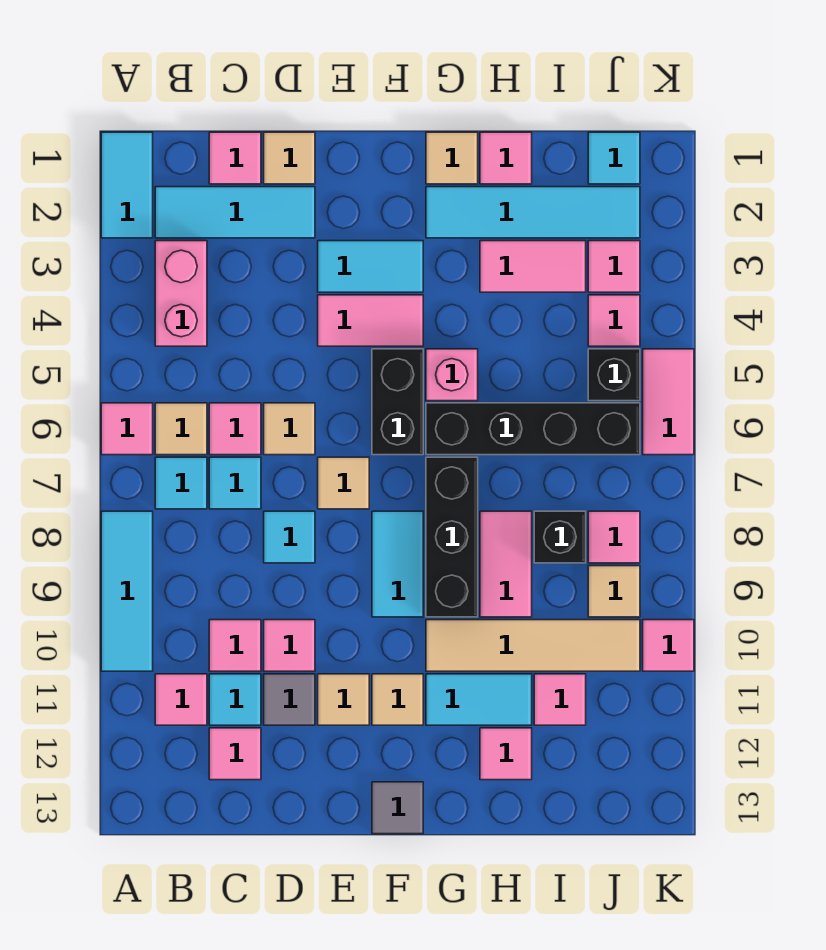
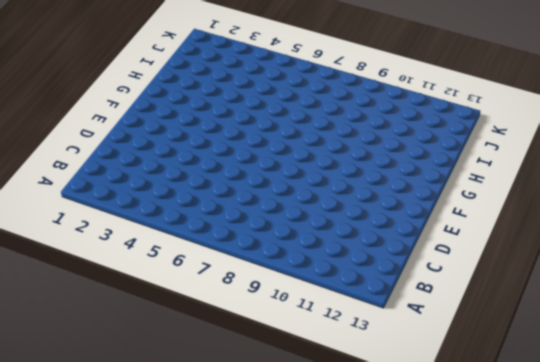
none -> cyan tile A1:A2 level 1
none -> pink tile A6 level 1
none -> cyan tile A8:A10 level 1
none -> cyan tile B2:D2 level 1

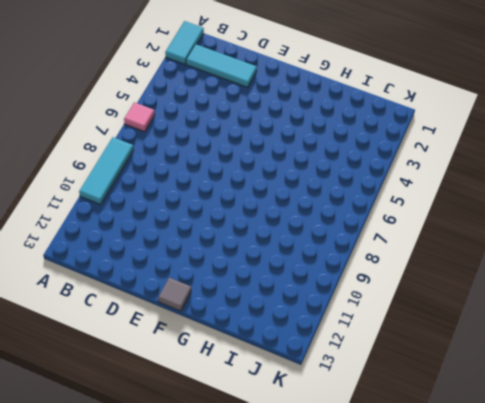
none -> pink brick B3:B4 level 1
none -> tan tile B6 level 1
none -> cyan tile B7 level 1
none -> pink tile B11 level 1

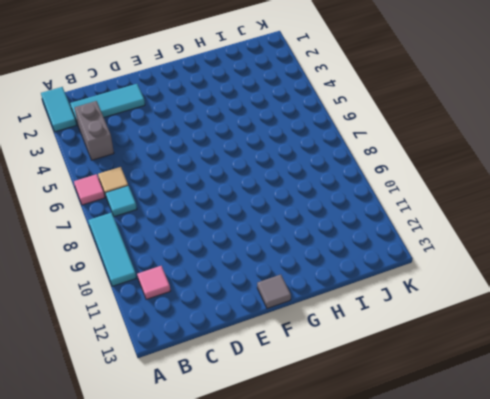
grey brick B3:B4 level 1 -> pink brick B3:B4 level 1
none -> pink tile C1 level 1
none -> pink tile C6 level 1
none -> cyan tile C7 level 1
none -> pink tile C10 level 1

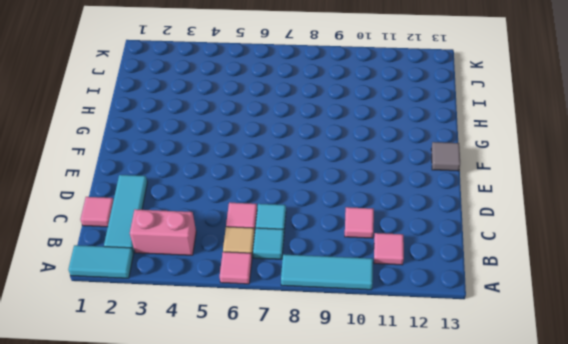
none -> cyan tile C11 level 1
none -> pink tile C12 level 1
none -> tan tile D1 level 1
none -> tan tile D6 level 1

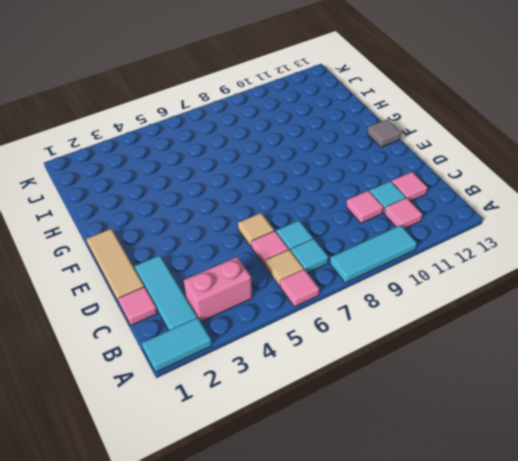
tan tile D1:F1 level 1 -> tan tile D1 level 1
none -> cyan tile D8 level 1
none -> pink tile D10 level 1
none -> grey tile D11 level 1
none -> cyan tile E3:F3 level 1

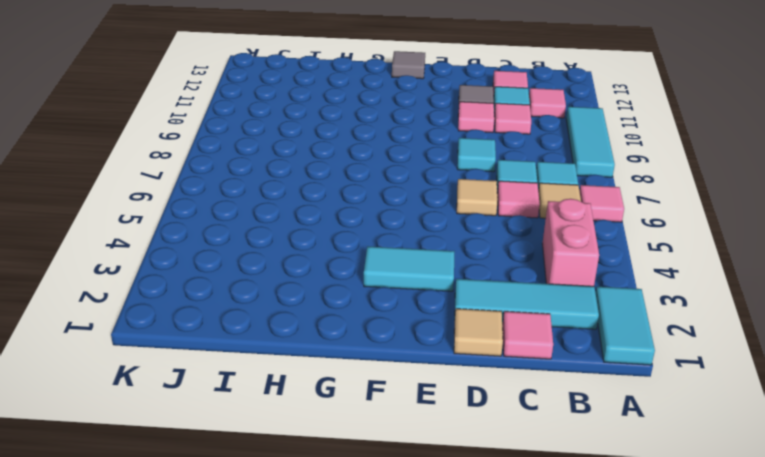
none -> pink tile E4:F4 level 1
none -> tan tile E7 level 1
none -> tan tile E11 level 1
none -> black brick F5:F6 level 1

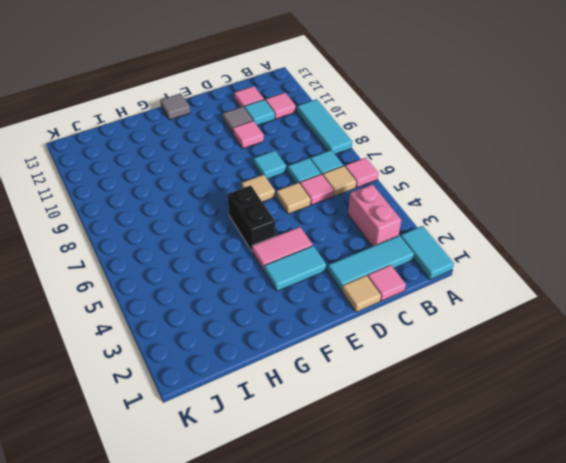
none -> pink tile C10 level 1
none -> tan tile E11 level 1
none -> cyan tile F8:F9 level 1
none -> tan tile F11 level 1

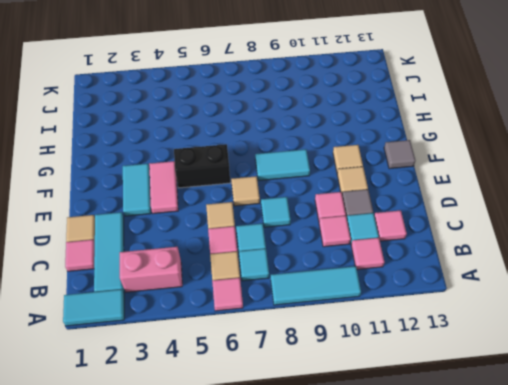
none -> tan tile G1 level 1
none -> cyan tile G2:J2 level 1
none -> pink brick G5 level 1
none -> black brick G6:J6 level 1

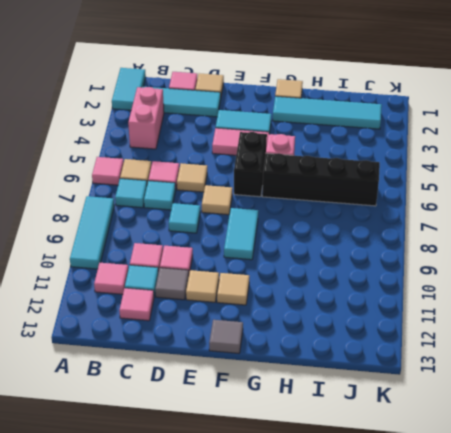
none -> black brick G7:G9 level 1
none -> tan tile G10:J10 level 1
none -> cyan tile G11:H11 level 1
none -> pink tile H1 level 1

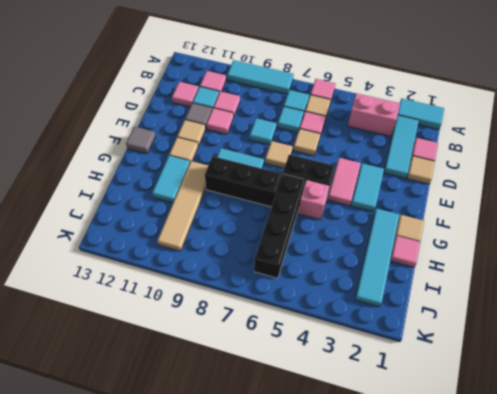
none -> pink tile H3:I3 level 1
none -> pink tile H8:H9 level 1
none -> pink tile H12 level 1
none -> black brick I8 level 1

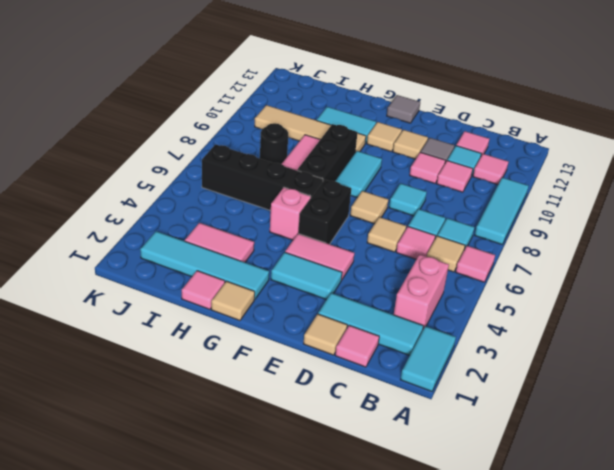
black round brick I8 level 1 -> black brick I8 level 1
none -> pink tile H12 level 1
none -> pink tile I11 level 1
none -> cyan tile J1 level 1
none -> pink tile J3 level 1

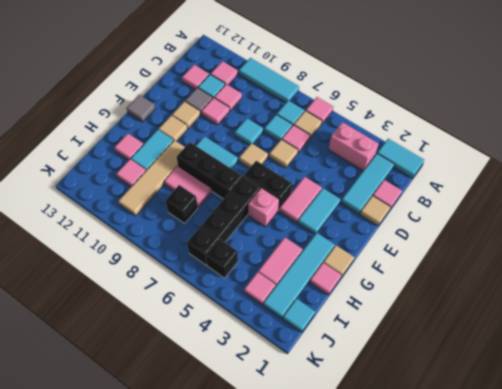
none -> pink tile J4 level 1
none -> pink tile J8 level 1
none -> tan tile J9 level 1
none -> pink tile K5:K6 level 1

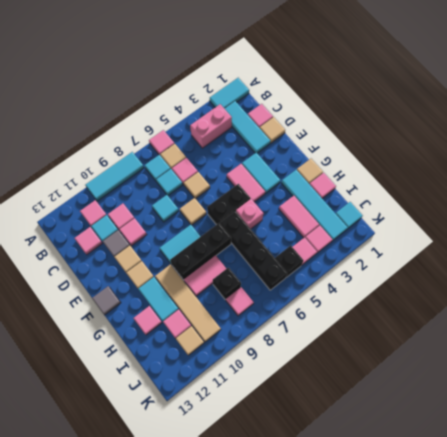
tan tile J11 level 1 -> tan tile J9 level 1
none -> pink tile K5:K6 level 1
none -> pink tile K10 level 1

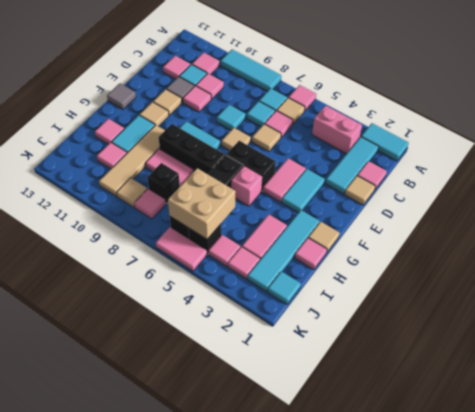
tan brick I5:J6 level 2 -> none
none -> pink tile K10 level 1

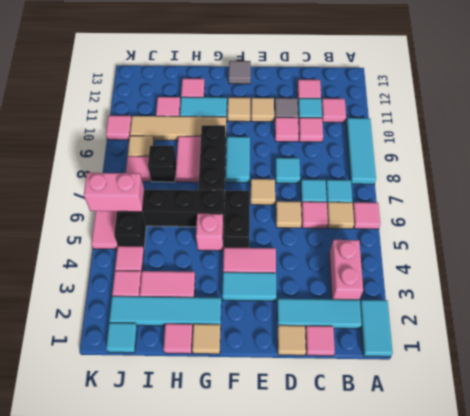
pink brick J6:K6 level 2 -> none

